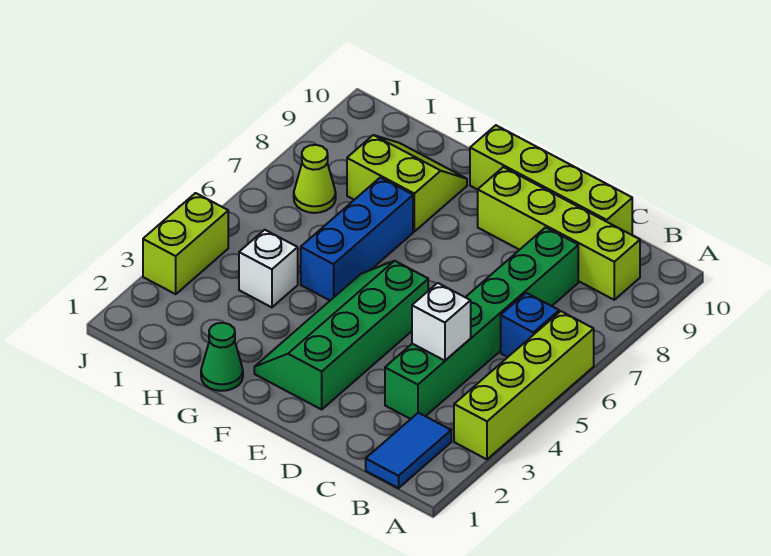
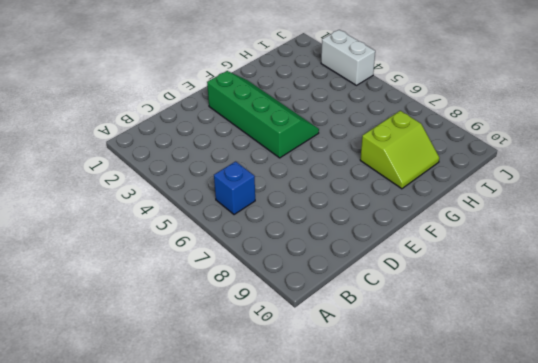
white brick J3:J4 level 1 -> lime brick J3:J4 level 1
none -> lime brick A3:A6 level 1
none -> blue tile B1:B2 level 1
none -> lime brick B9:E9 level 1

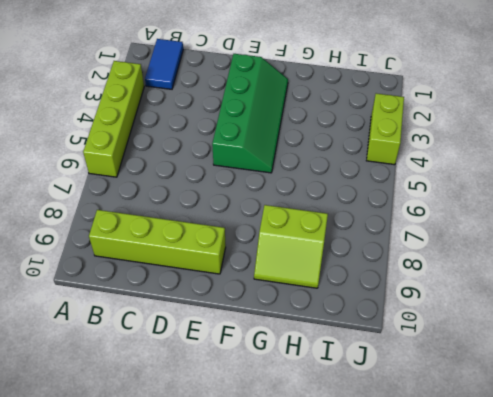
none -> blue brick B6 level 1
none -> green brick C3:C8 level 1
none -> lime brick C10:F10 level 1

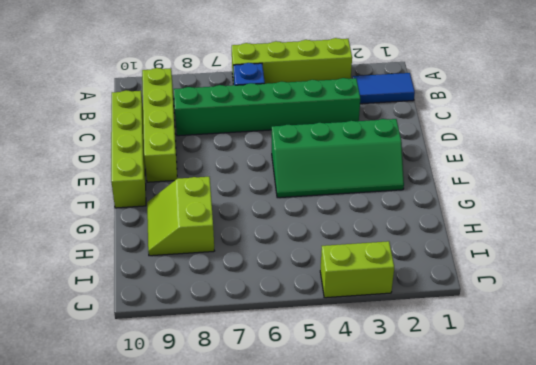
none -> green cone G1 level 1
none -> blue brick G5:G7 level 1
none -> white brick H4 level 1

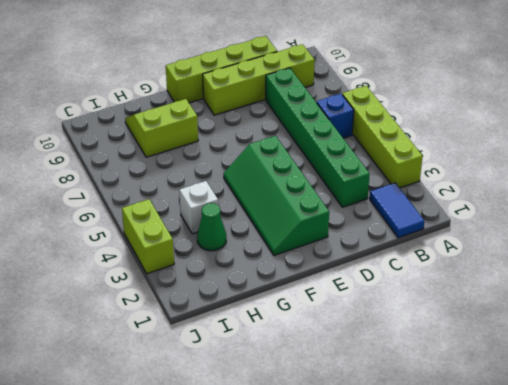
green cone H3 level 1 -> green cone G1 level 1
none -> blue brick G5:G7 level 1
none -> lime cone I7 level 1
none -> white brick C4 level 2

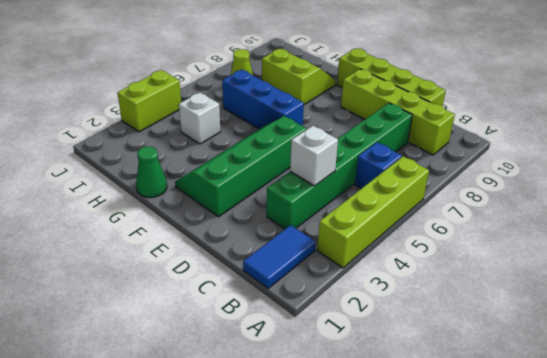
blue brick F6:H6 level 1 -> blue brick G5:G7 level 1

